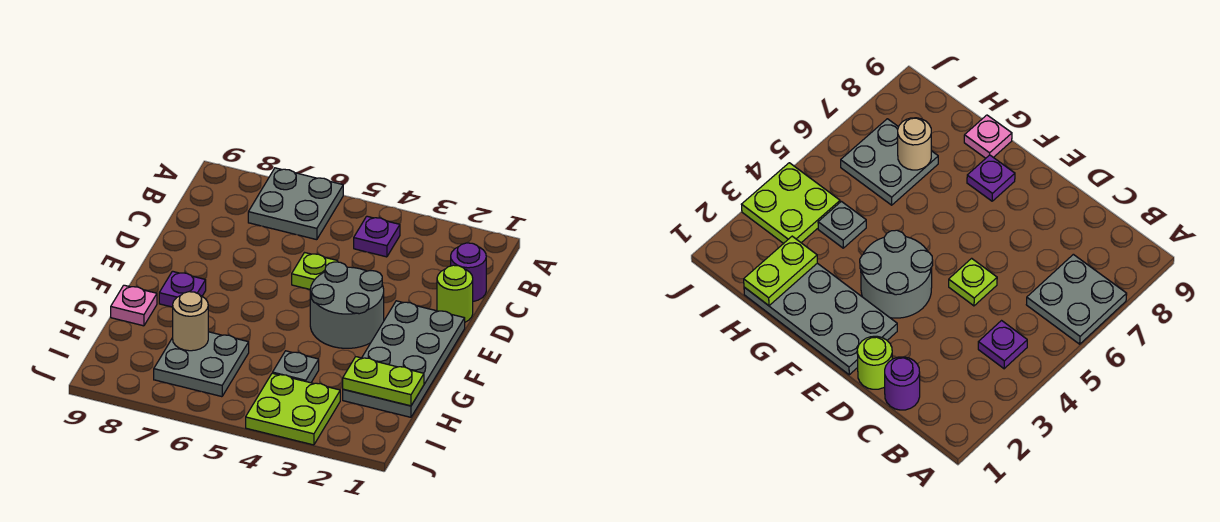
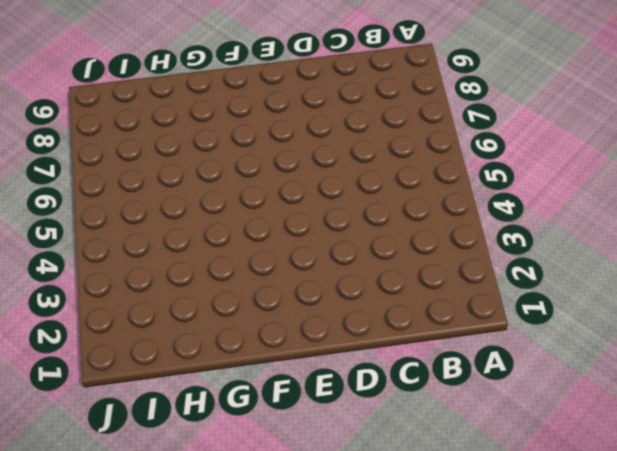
none -> grey plate A6:B7 level 1
none -> purple plate B4 level 1
none -> purple round brick C1 level 1

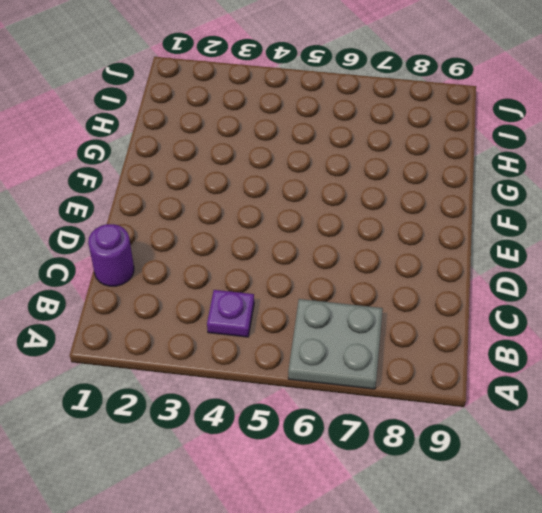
none -> lime round brick D1 level 1
none -> lime plate D5 level 1
none -> grey plate E1:H2 level 1

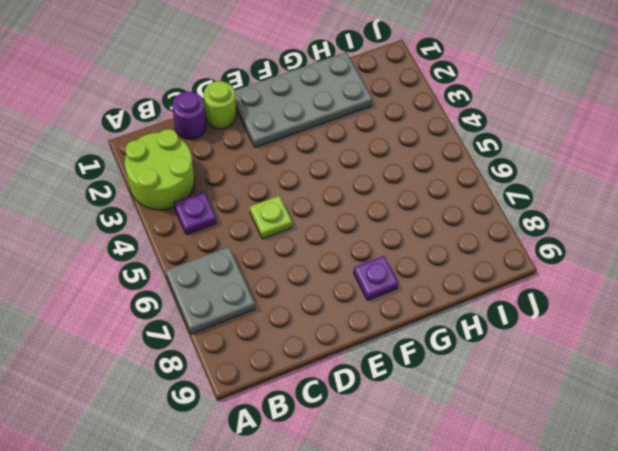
lime round brick A2:B3 level 1 -> none
none -> grey round brick E3:F4 level 1
none -> pink plate G9 level 1
none -> grey plate H4 level 1

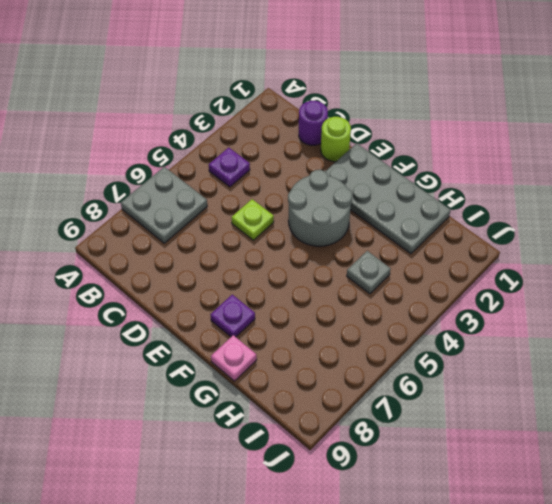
none -> grey plate H6:I7 level 1
none -> lime plate I3:J4 level 1
none -> lime plate H1:H2 level 2

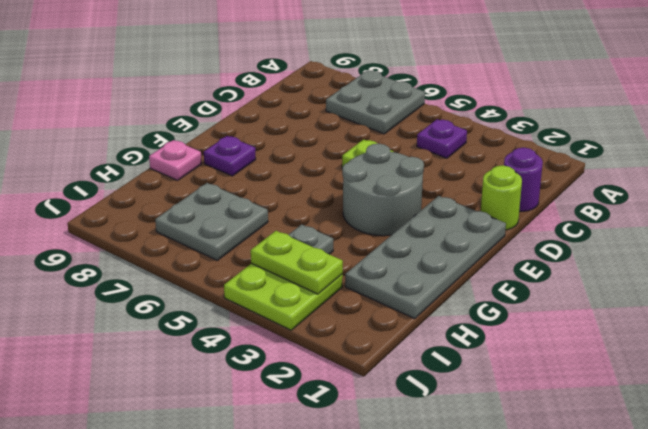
lime plate I3:I4 level 2 -> lime plate H1:H2 level 2
none -> tan round brick H7 level 2

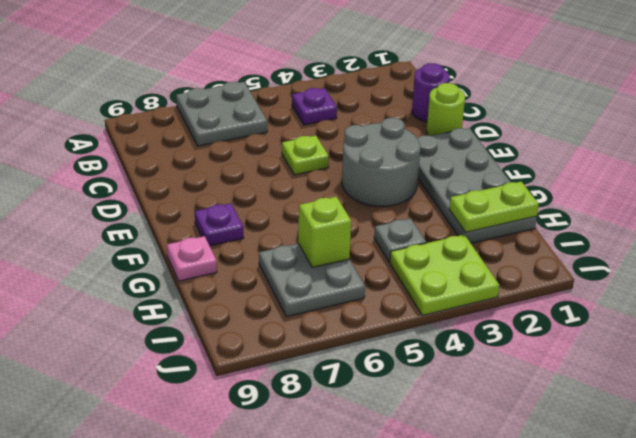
lime brick H6 level 2 -> none
none -> tan round brick H7 level 2

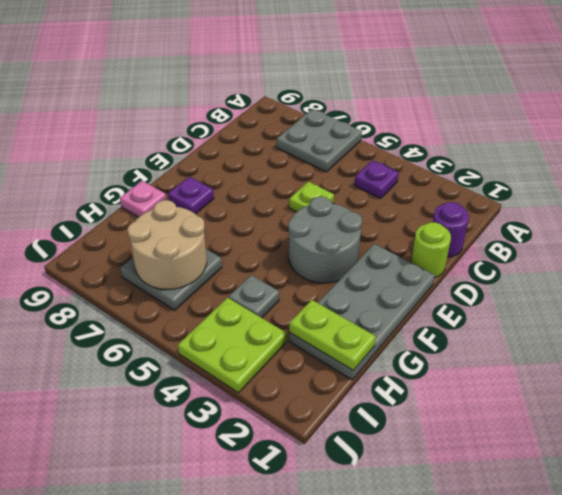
tan round brick H6:I7 level 2 -> tan round brick H7 level 2

